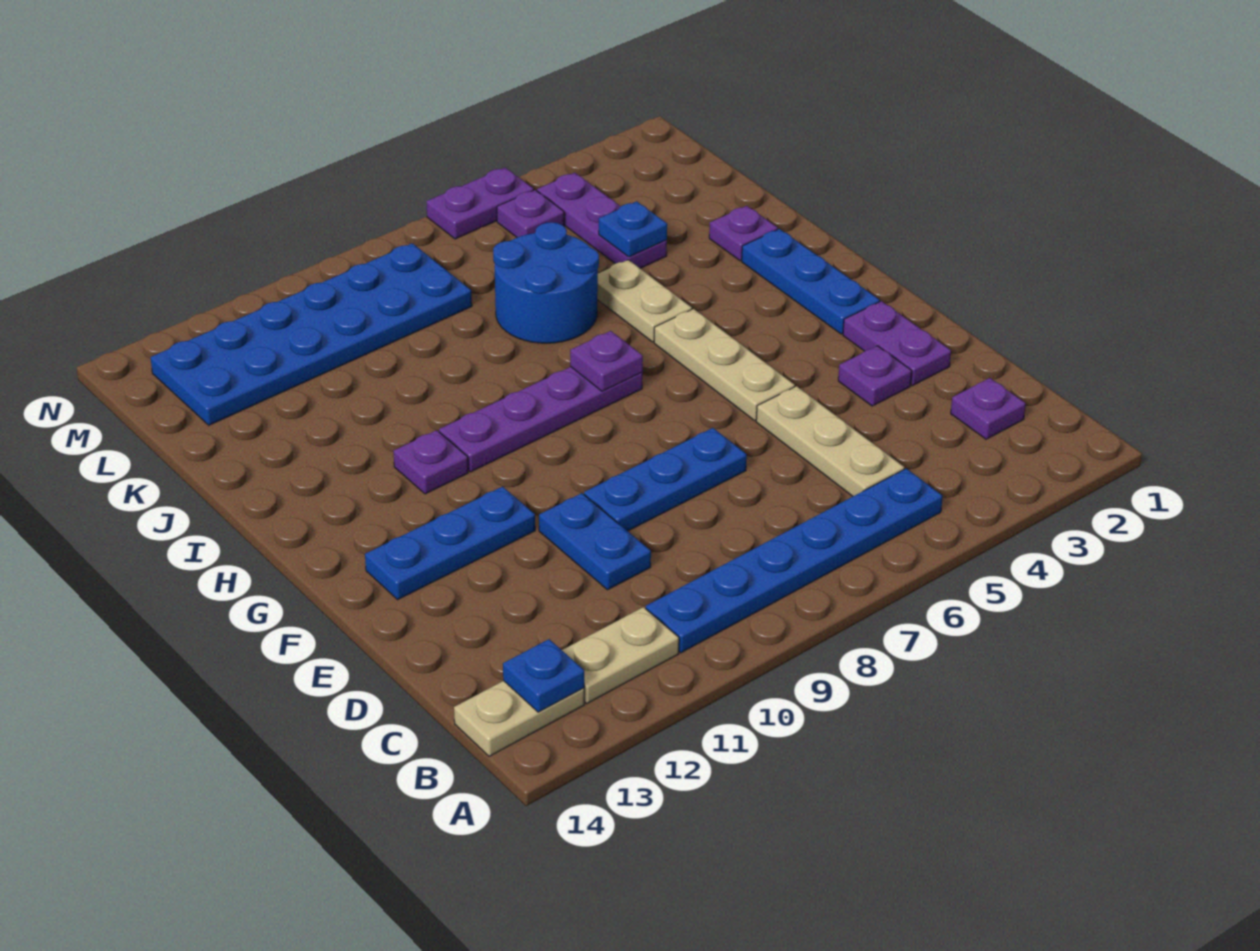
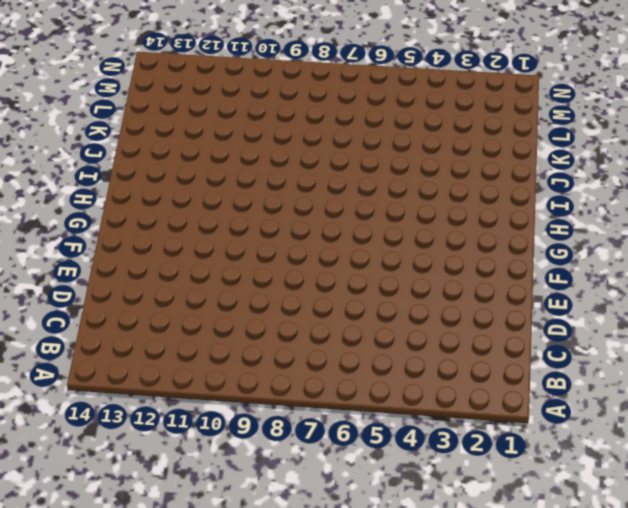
none -> blue plate B5:B10 level 1
none -> tan plate B11:B12 level 1
none -> tan plate B13:B14 level 1

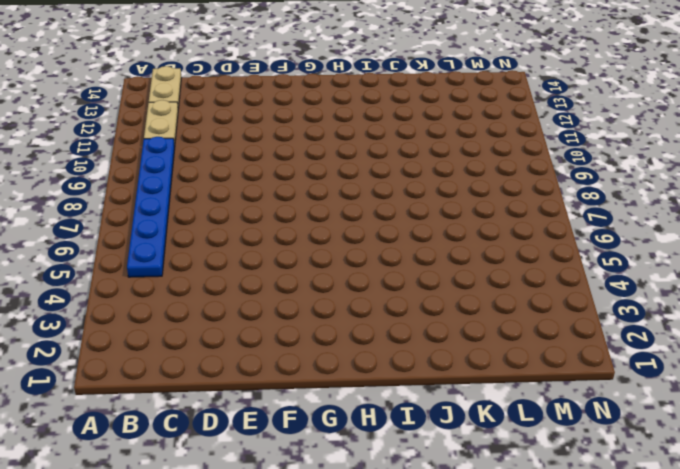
none -> purple plate C2 level 1
none -> tan plate C5:E5 level 1
none -> blue plate D10:E10 level 1

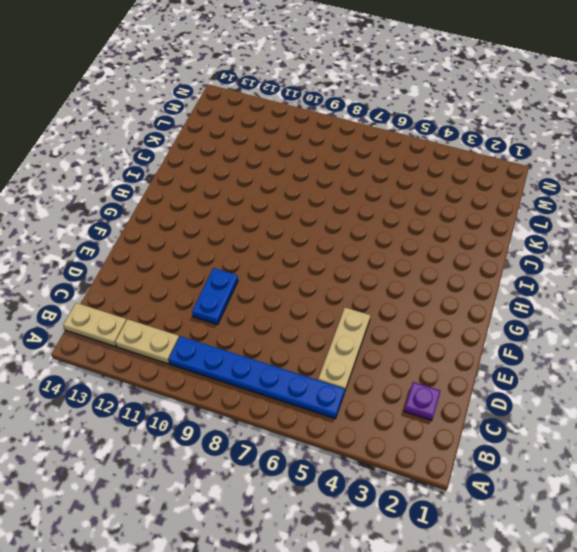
none -> purple plate E2:F2 level 1
none -> purple plate E3 level 1
none -> blue plate E7:E9 level 1

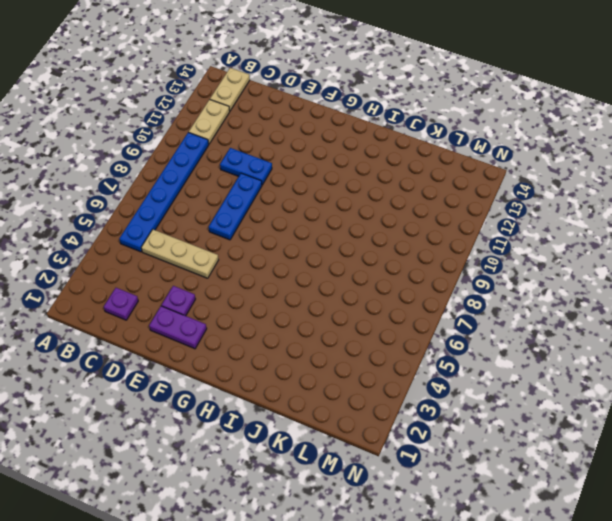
none -> tan plate F5:H5 level 1
none -> blue plate F11:F13 level 1
none -> blue plate G2:I2 level 1

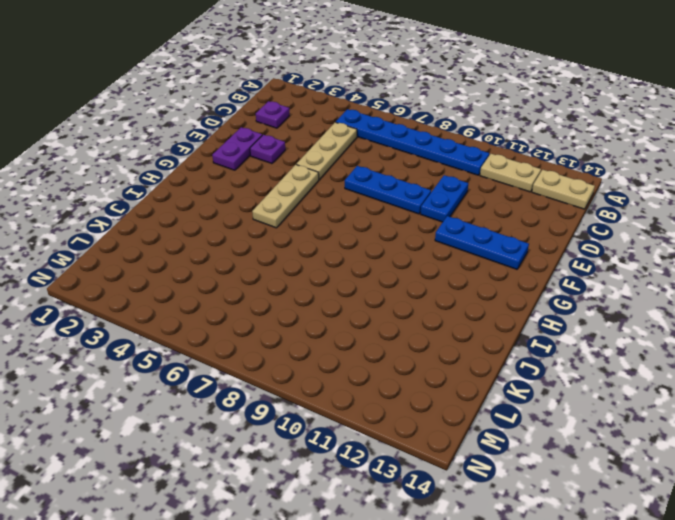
none -> blue plate G2:I2 level 1
none -> purple plate H7:H10 level 1
none -> purple plate H11 level 1

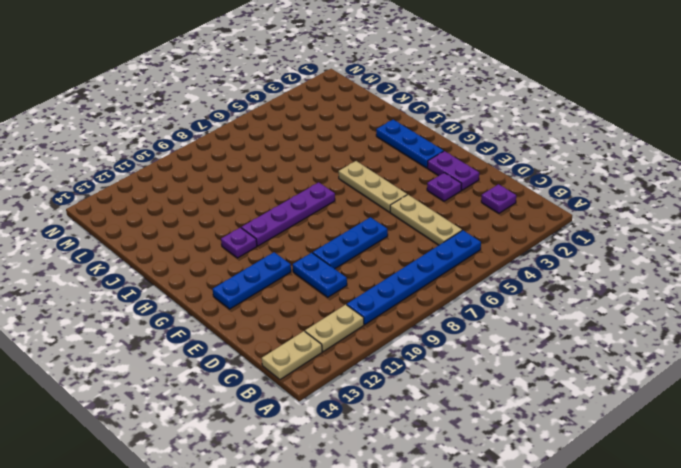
none -> tan plate I5:J5 level 1
none -> purple plate J2 level 1
none -> blue round brick J6:K7 level 1

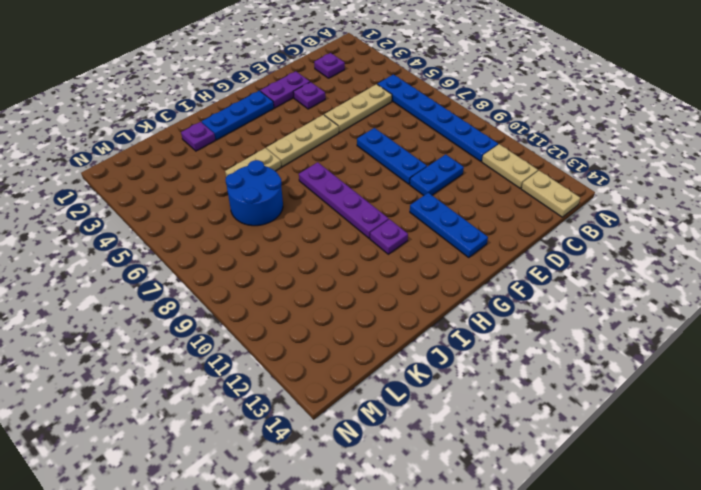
none -> purple plate K4:M4 level 1
none -> blue plate L8:M13 level 1
none -> purple plate M5 level 1

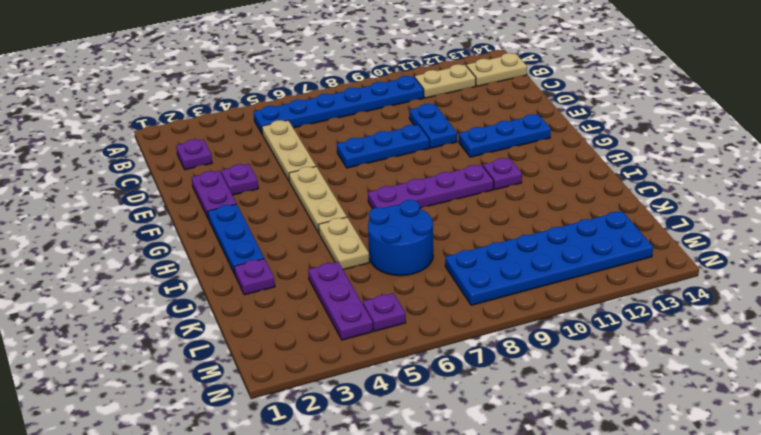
none -> purple plate N5:N6 level 1
none -> blue plate B13 level 2
none -> purple plate H7 level 2

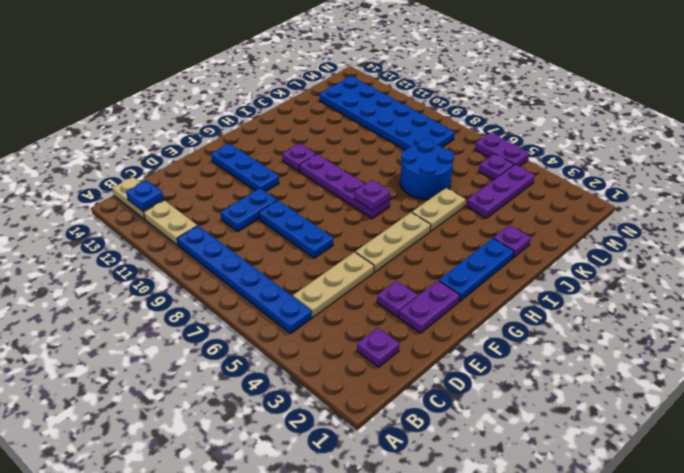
none -> blue plate K4 level 2

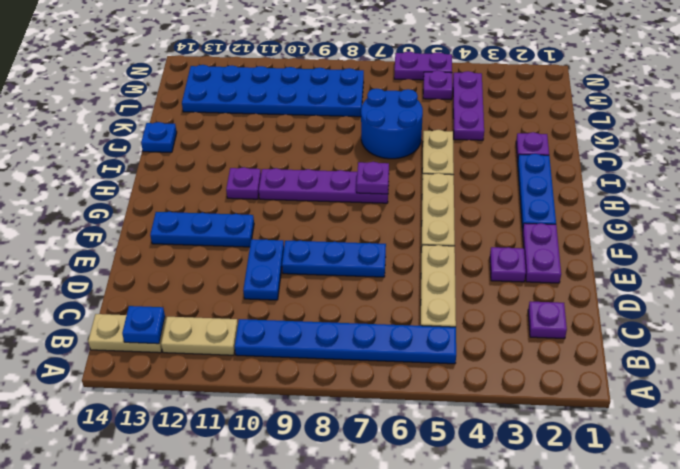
blue plate J14 level 1 -> blue plate K4 level 2

